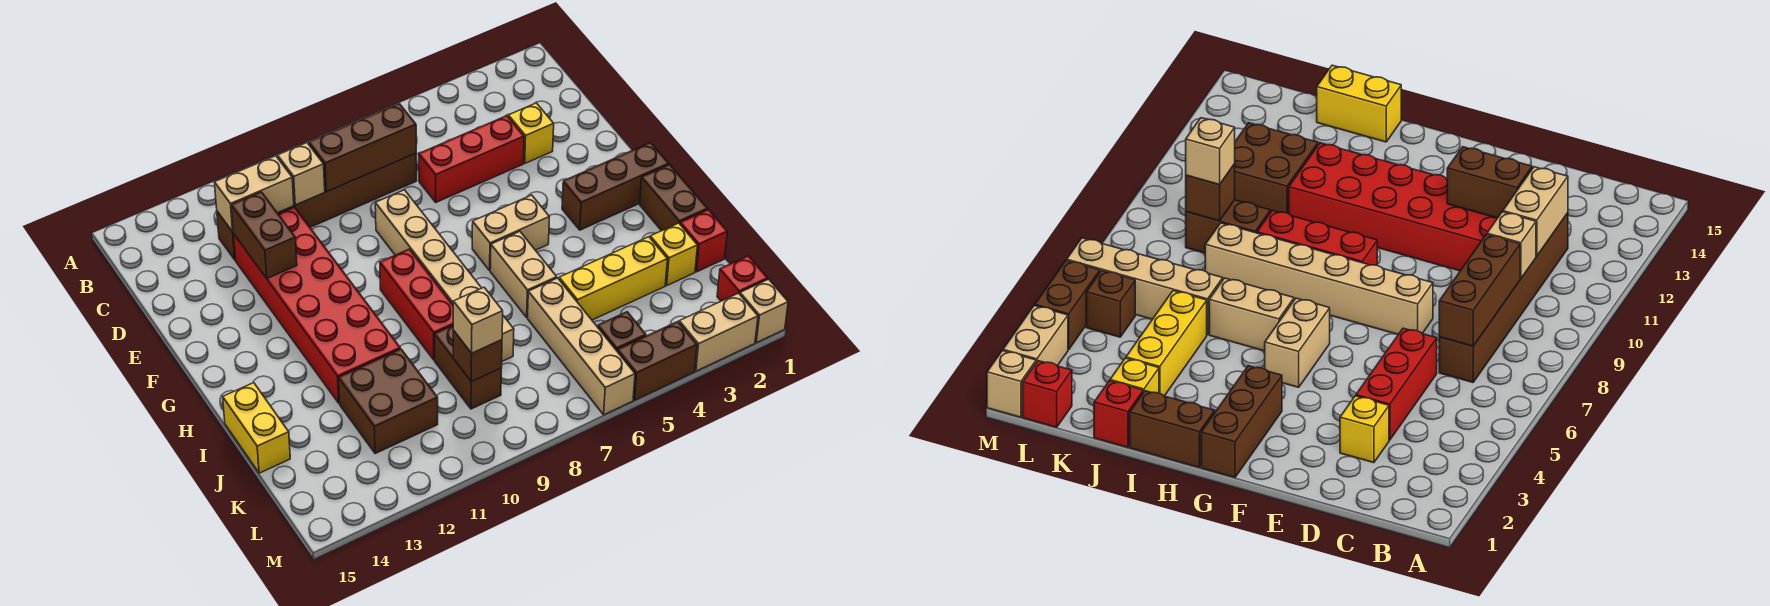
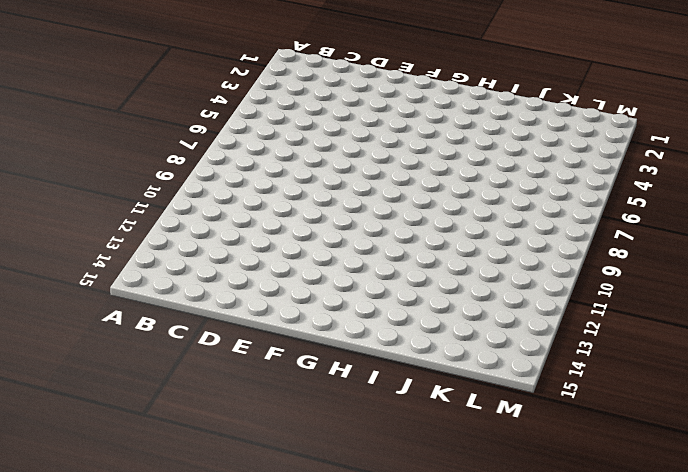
none -> brown brick C7:C12 level 1
none -> yellow brick D3 level 1
none -> red brick D4:D6 level 1

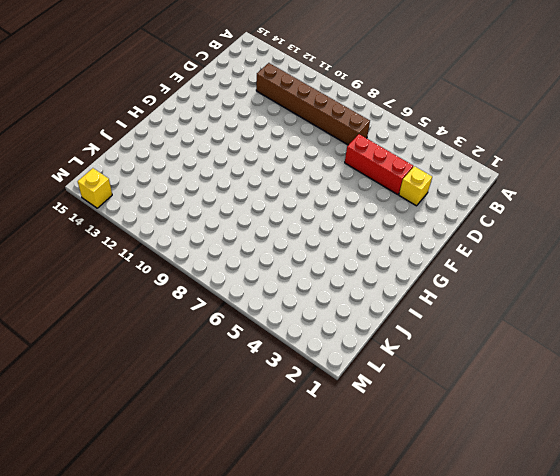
yellow brick M14 level 1 -> yellow brick J2 level 1
none -> red brick D11:I12 level 1
none -> tan brick E8:J8 level 1
none -> brown brick G1:G3 level 1

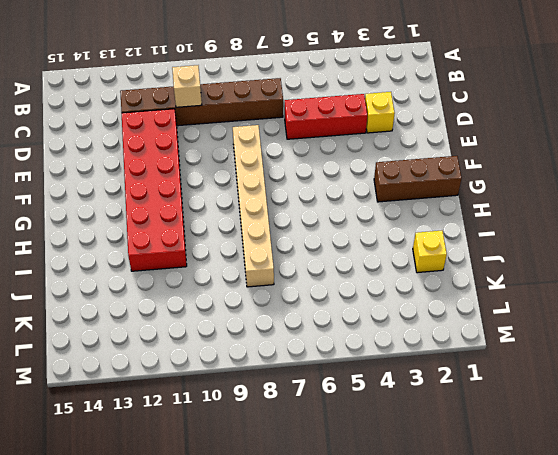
none -> tan brick G5:G6 level 1
none -> red brick G9:I9 level 1
none -> brown brick H1:I1 level 1

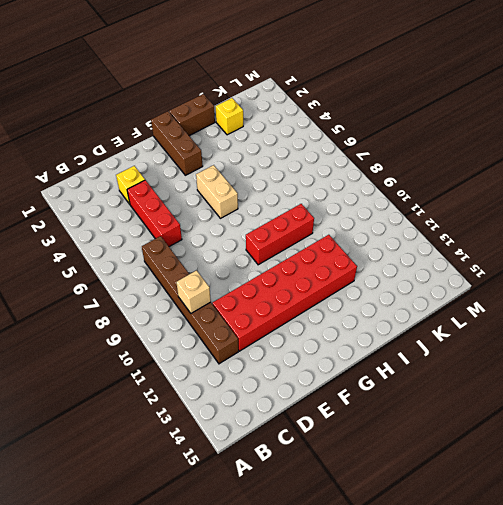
none -> tan brick E8:J8 level 1
none -> tan brick H6:I6 level 1
none -> yellow brick I15:J15 level 1

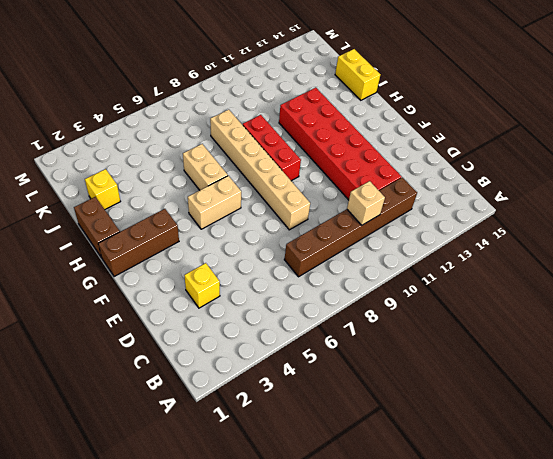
none -> red brick D4:D6 level 1
none -> red brick J1 level 1
none -> yellow brick J3:J5 level 1

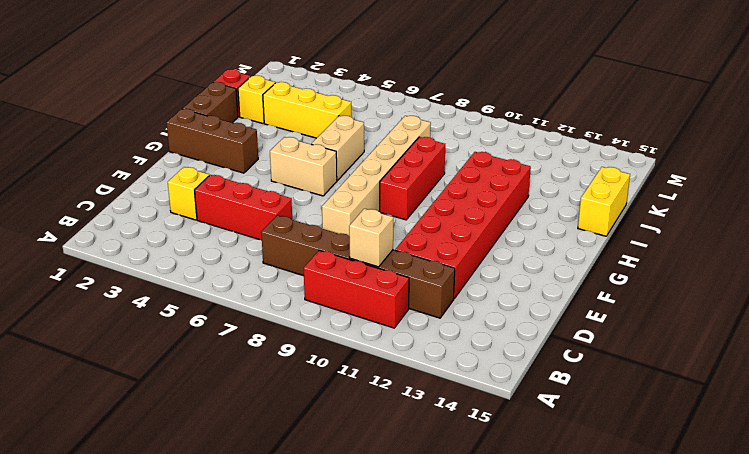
red brick B9:B11 level 1 -> none
none -> tan brick J6:M6 level 1
none -> brown brick J9:K9 level 1
none -> brown brick J11:K12 level 1

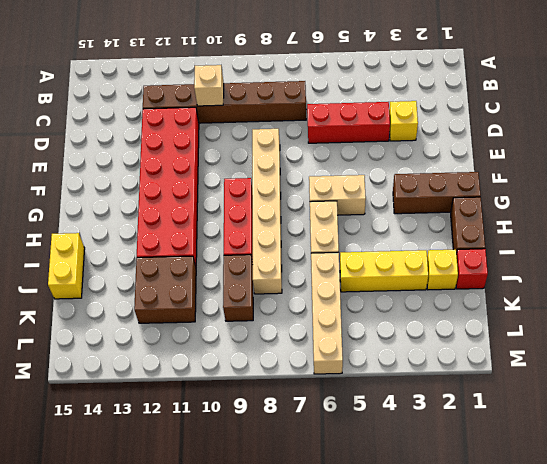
none -> red brick L1 level 1
none -> brown brick L5 level 1
none -> tan brick M1 level 1

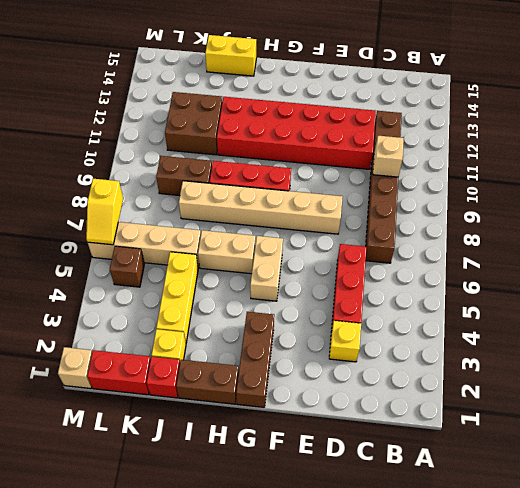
red brick K1:L1 level 1 -> red brick L1 level 1
yellow slope M6:M7 level 2 top 7 -> none
none -> tan brick M2:M3 level 1
none -> brown brick M4:M5 level 1
none -> brown brick C7:C9 level 2

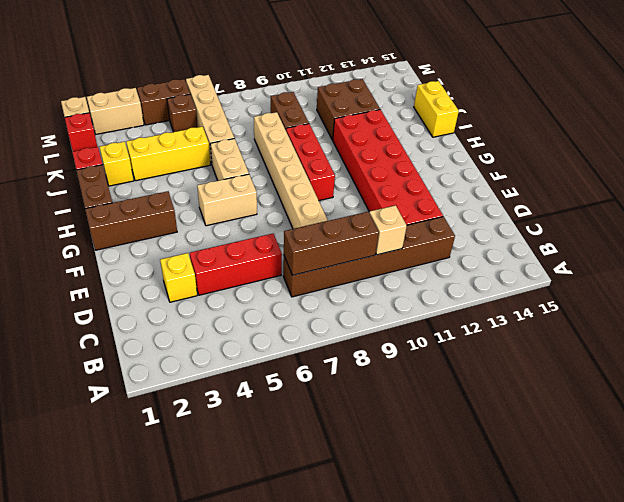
none -> tan brick C11:C12 level 2
none -> brown brick D12:E12 level 2
none -> brown brick K9 level 2

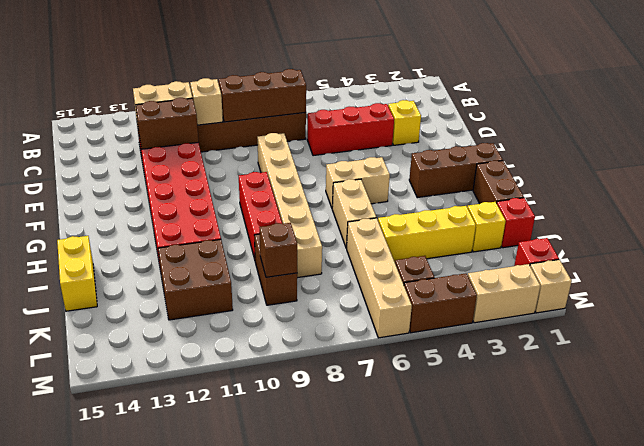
brown brick D11:D12 level 2 -> brown brick D12:E12 level 2
none -> tan brick K9 level 3

